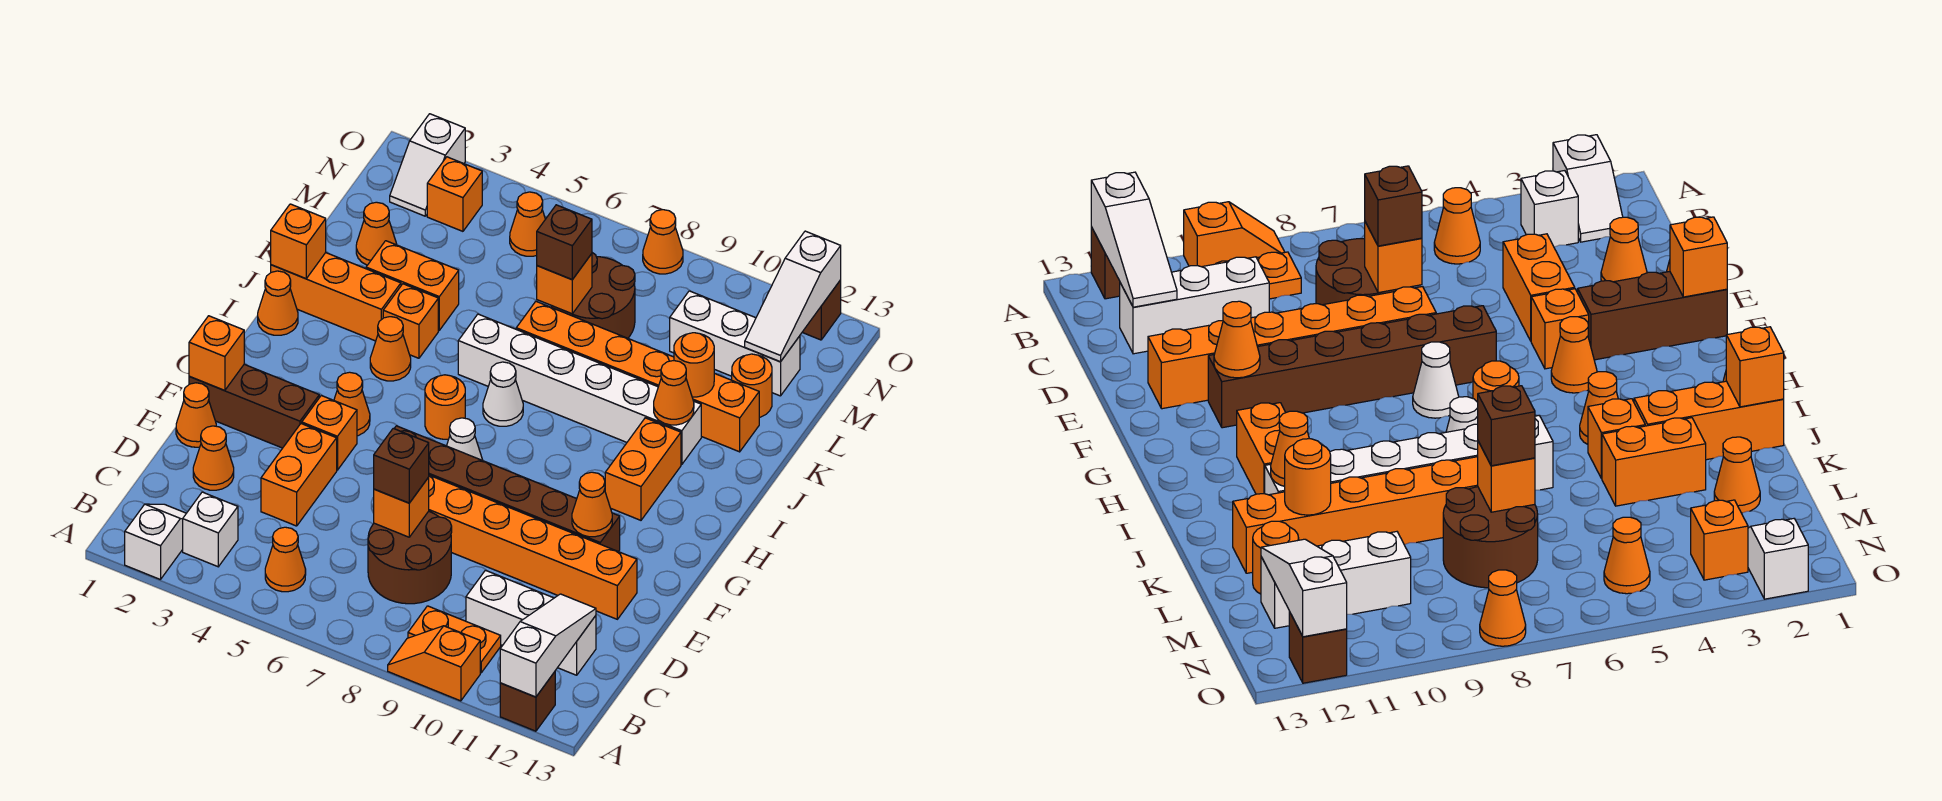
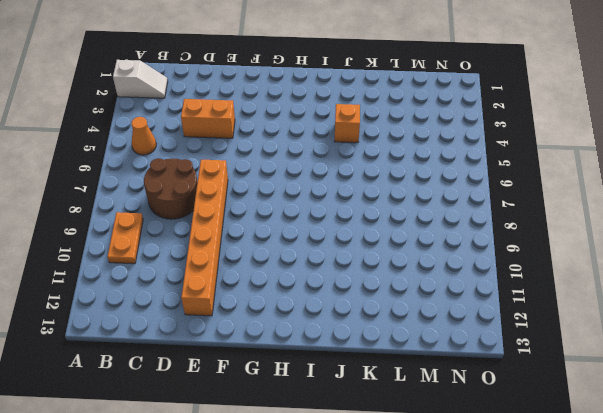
none -> orange slope A9:A10 level 1 top 10
none -> brown brick A12 level 1
none -> white brick B3 level 1
none -> white brick C10:C12 level 1

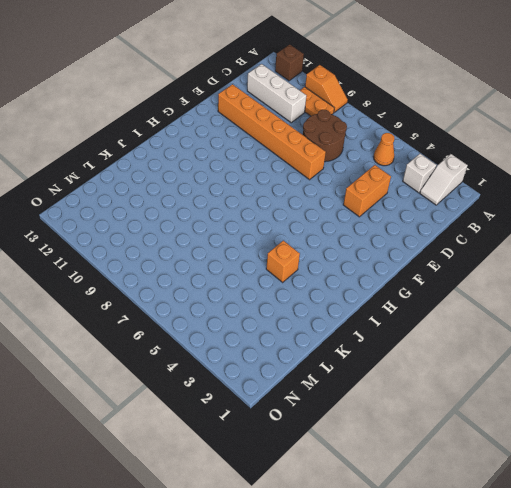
none -> orange cone D2 level 1
none -> orange cone E1 level 1
none -> brown brick F1:F3 level 1
none -> orange brick F4 level 1

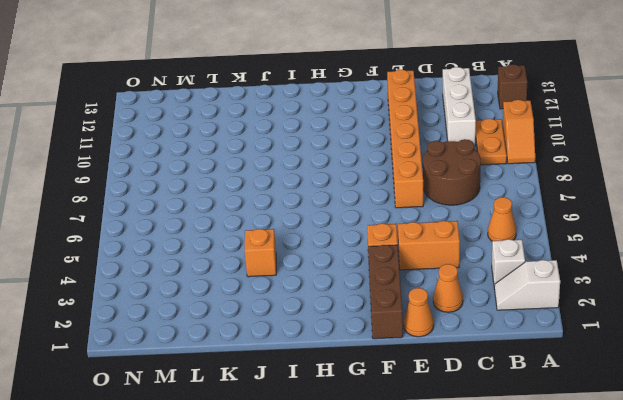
none -> brown brick F6:F11 level 1
none -> orange cone G4 level 1
none -> white cone G7 level 1
none -> orange round brick H6 level 1

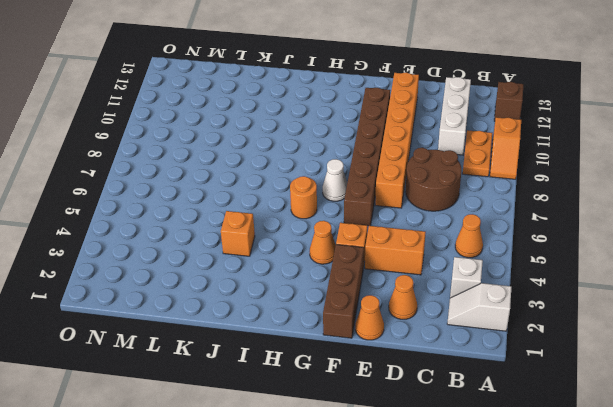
none -> orange brick H11:I11 level 1
none -> orange cone I1 level 1
none -> orange cone I4 level 1
none -> white cone I7 level 1

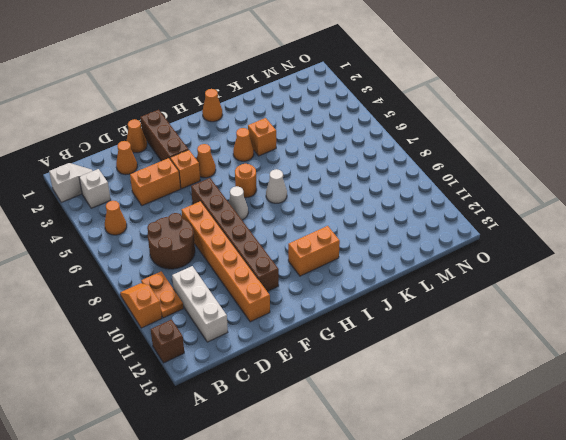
none -> orange brick J1:J3 level 1
none -> white brick J6:J11 level 1
none -> orange brick K3:K4 level 1
none -> orange brick K7:K12 level 1

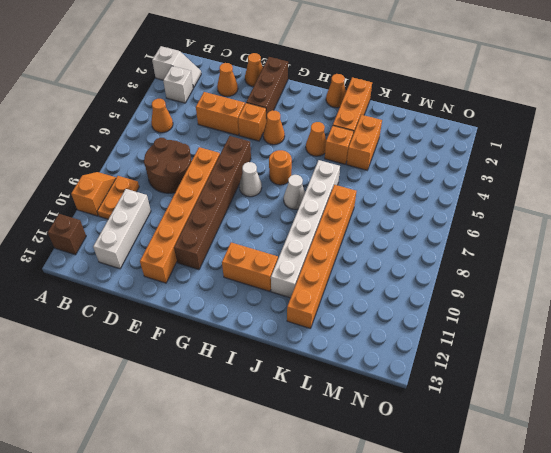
none -> orange cone L2 level 1
none -> brown round brick L7:M8 level 1
none -> orange round brick L12 level 1
none -> white brick M10:M12 level 1

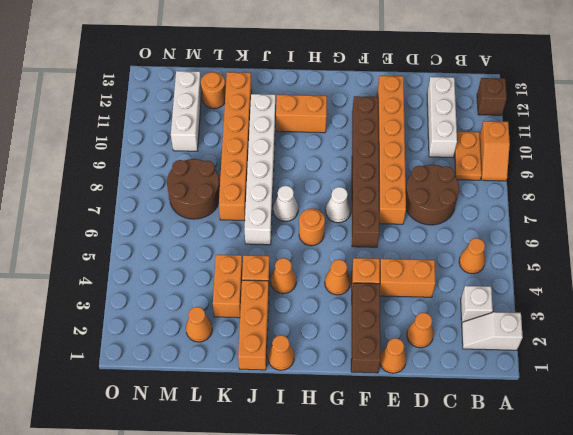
none -> white slope N2:O2 level 1 top O
none -> orange brick N3 level 1
none -> orange cone N5 level 1
none -> orange cone O8 level 1

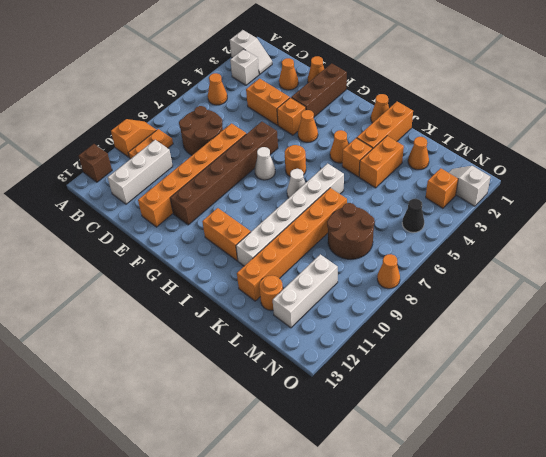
black cone N5 level 1 -> orange cone N5 level 1
none -> brown brick O12 level 1
none -> white slope A12:C12 level 2 top A
none -> orange brick D7 level 2
none -> orange brick F1 level 2

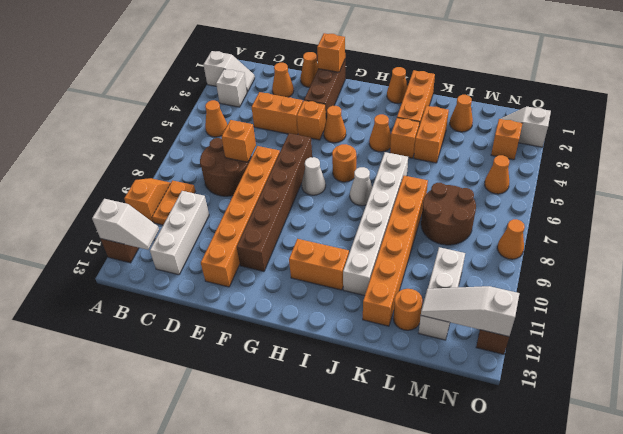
white slope A12:B12 level 2 top A -> white slope A12:C12 level 2 top A
none -> orange cone F11 level 2
none -> orange brick J1 level 2
none -> orange cone J11 level 2
none -> orange round brick K11 level 2

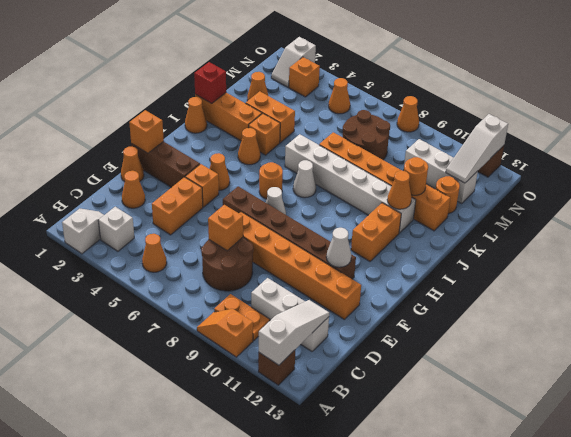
white cone F11 level 2 -> orange cone F11 level 2
red brick J1 level 2 -> orange brick J1 level 2
none -> orange brick L7 level 2
none -> brown brick D7 level 3
none -> brown brick L7 level 3

